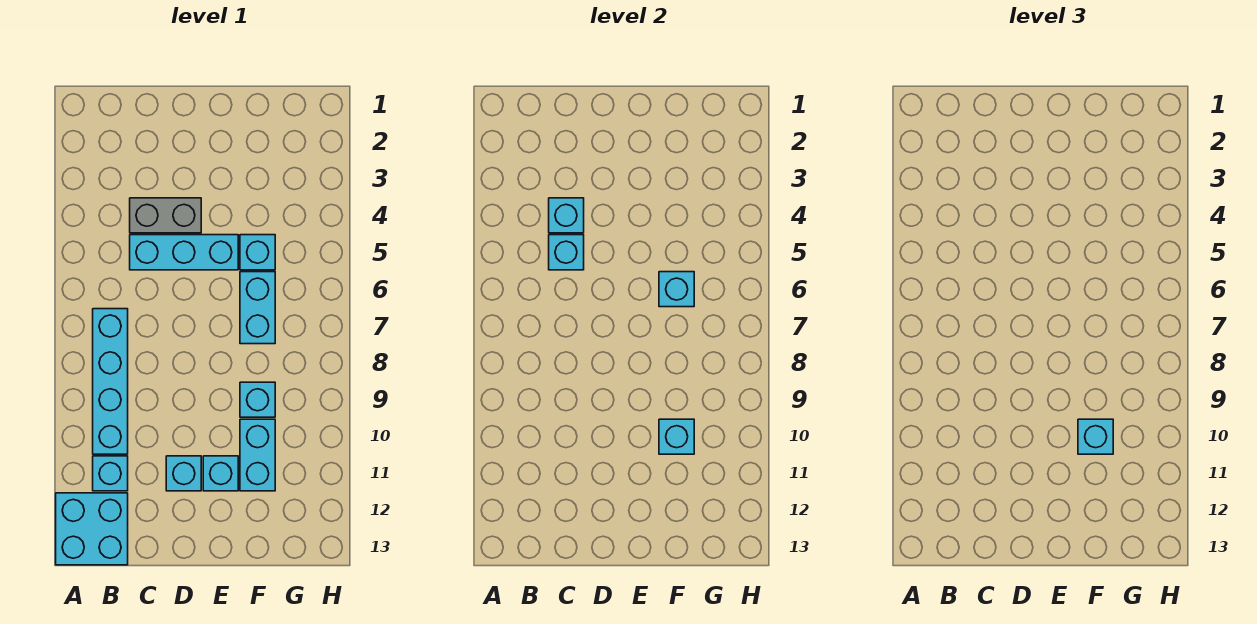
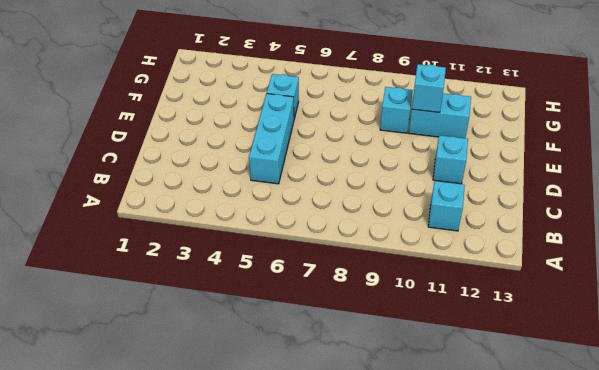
none -> cyan brick A12:B13 level 1
none -> cyan brick B7:B10 level 1
none -> grey brick C4:D4 level 1

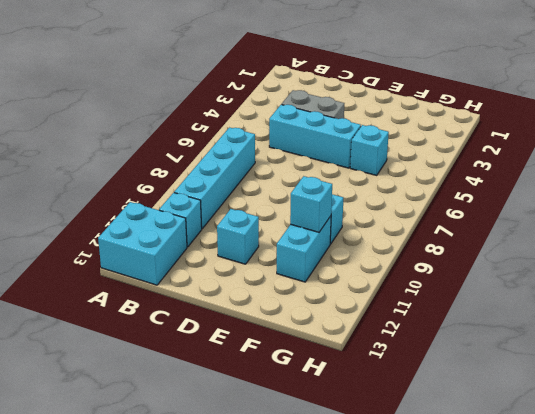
none -> cyan brick E11 level 1
none -> cyan brick F6:F7 level 1
none -> cyan brick C4 level 2

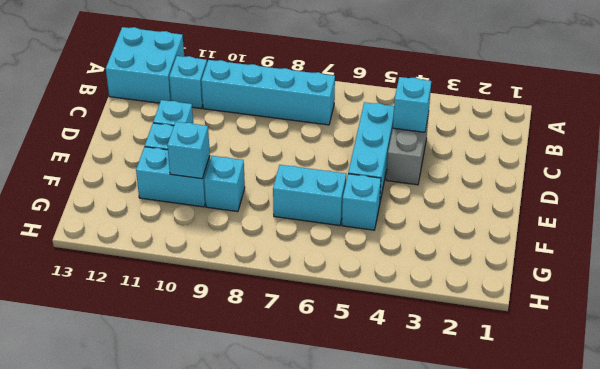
none -> cyan brick C5 level 2
none -> cyan brick F6 level 2
none -> cyan brick F10 level 3

